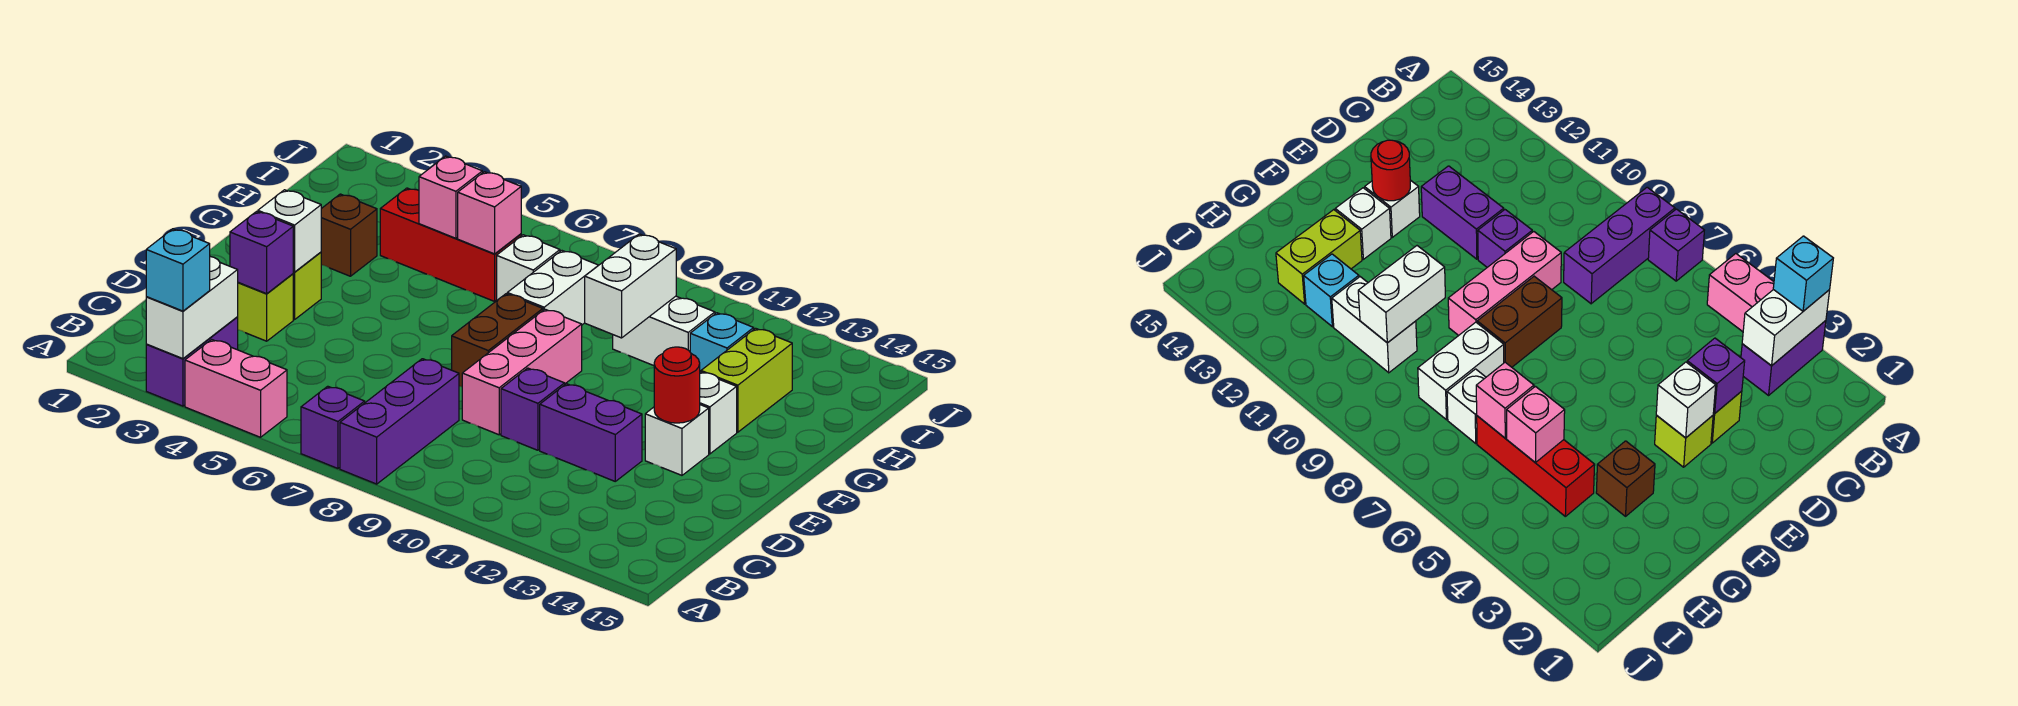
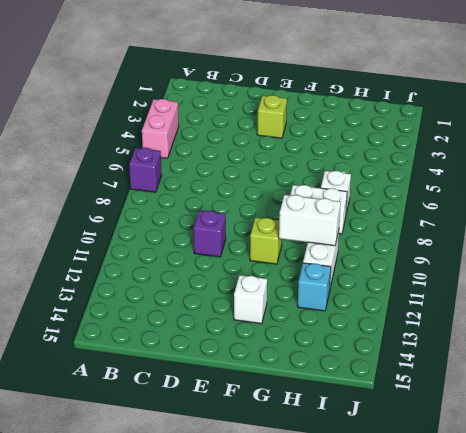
lime brick F10 level 1 -> lime brick D3 level 1
none -> purple brick A3:B3 level 1
none -> purple brick A8:C8 level 1
none -> pink brick D9:F9 level 1

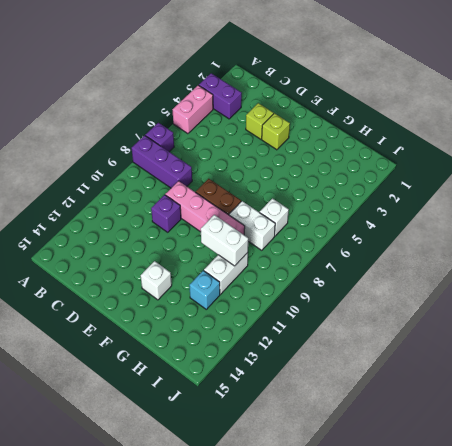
pink brick D9:G9 level 1 -> pink brick D9:F9 level 1
none -> purple brick D11:D12 level 1
none -> white brick E13 level 1
none -> brown brick G3 level 1

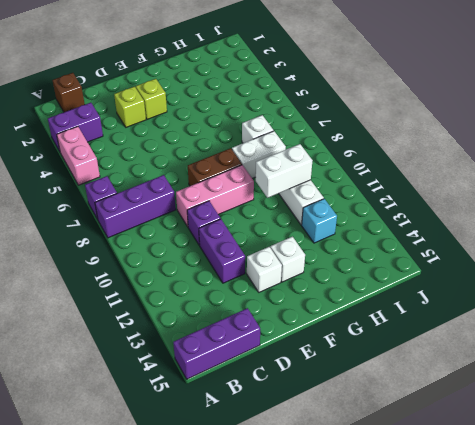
purple brick A15:C15 level 1 -> none
brown brick B1 level 1 -> brown brick G3 level 1
none -> lime brick G13:H13 level 1
none -> red brick H4:H6 level 1
none -> white brick A3:B3 level 2

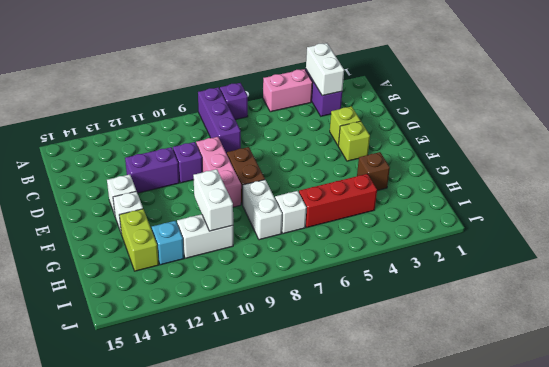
none -> purple brick D3 level 2
none -> white brick E3 level 2
none -> red round brick E13 level 2

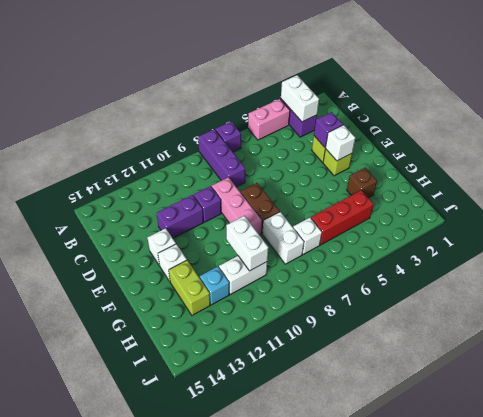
none -> red round brick E13 level 2
none -> pink brick H5 level 2
none -> pink brick H6 level 2

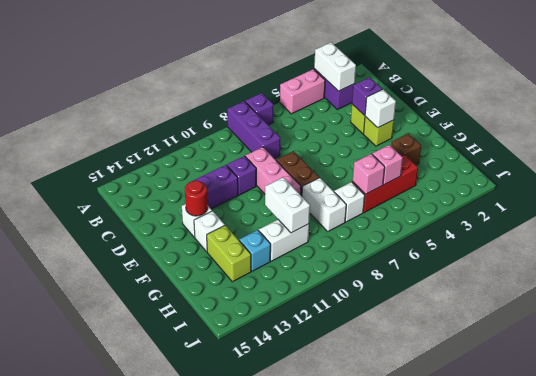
none -> cyan brick A3 level 3

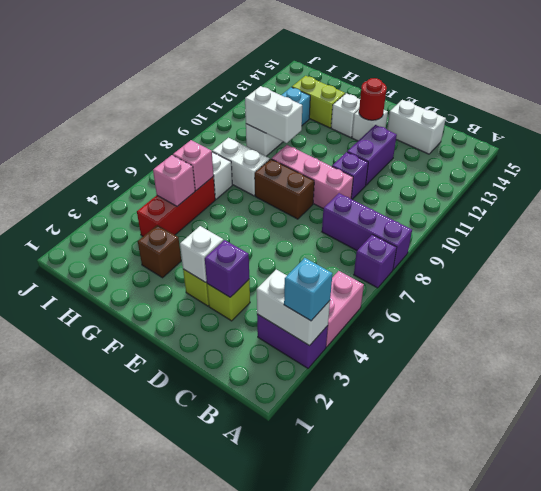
white brick C14:D14 level 1 -> none

